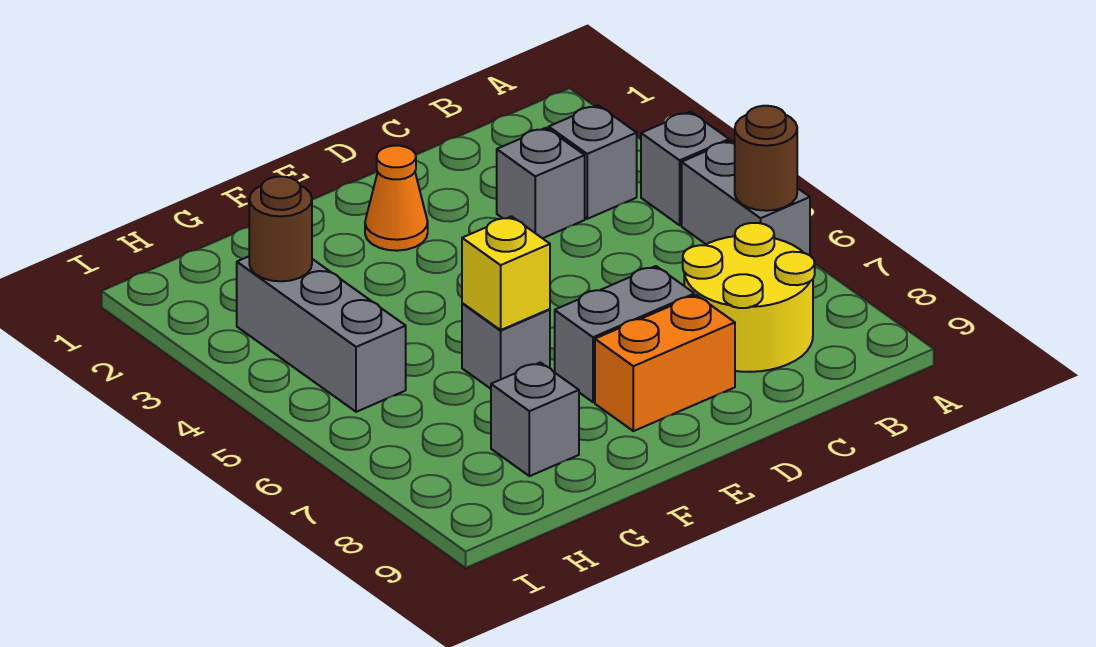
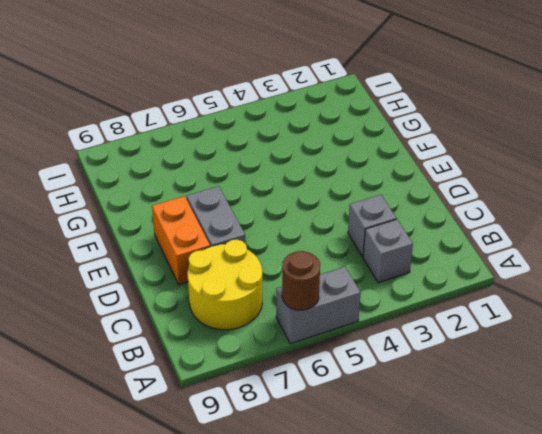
none -> grey brick A4 level 1
none -> orange cone E2 level 1
none -> grey brick F6 level 1

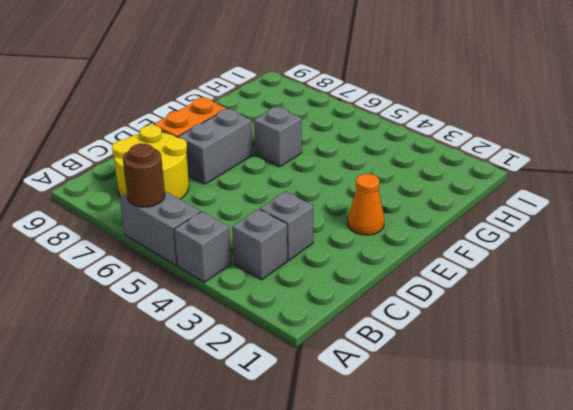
none -> grey brick G8 level 1
none -> grey brick H3:H5 level 1
none -> yellow brick F6 level 2

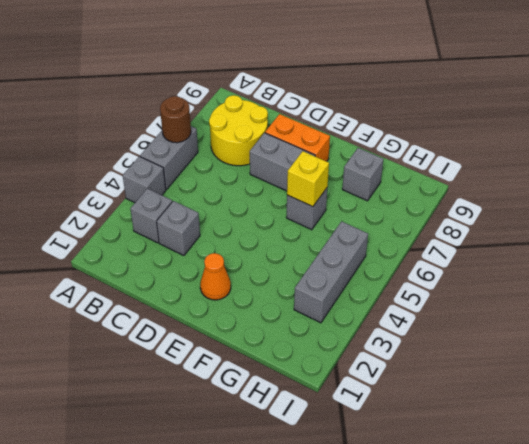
none -> brown round brick H3 level 2

